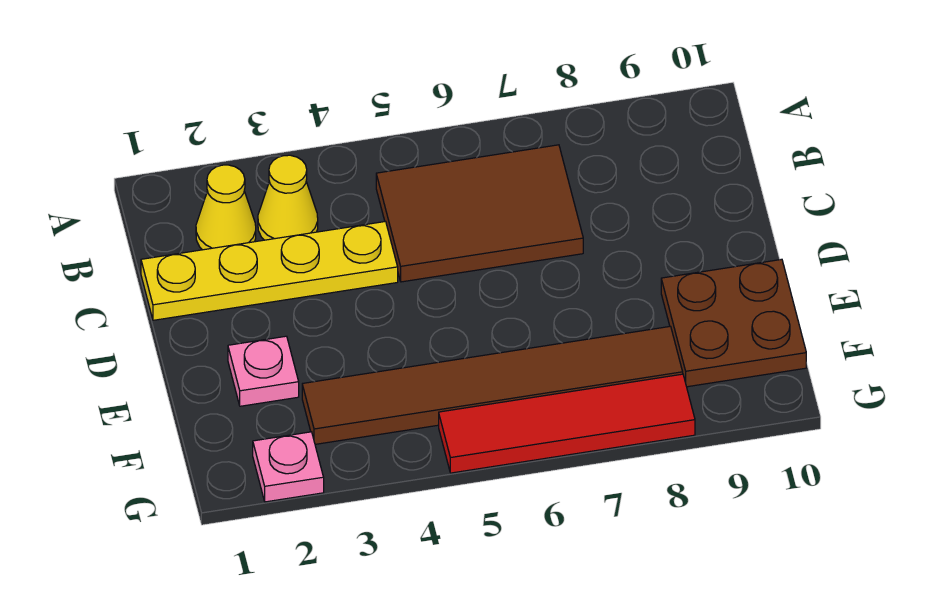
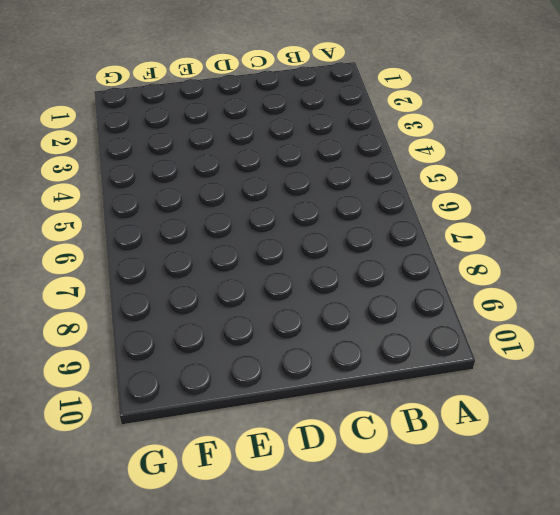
none -> yellow cone B2 level 1
none -> yellow cone B3 level 1

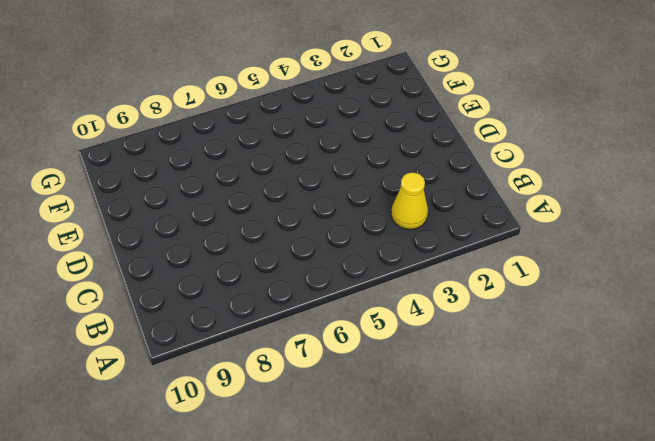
none -> yellow cone B2 level 1
none -> brown tile B5:C7 level 1

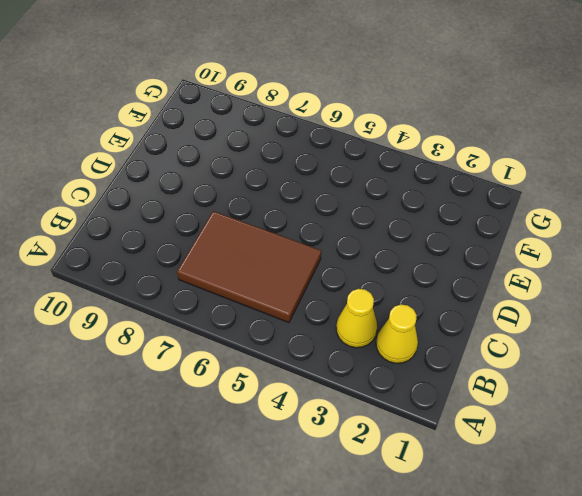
none -> yellow plate C1:C4 level 1
none -> pink plate E2 level 1

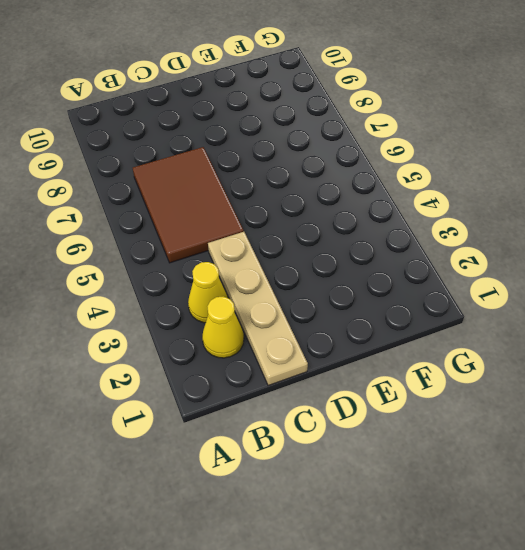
tan plate C1:C4 level 1 -> yellow plate C1:C4 level 1
none -> pink plate E2 level 1
none -> brown plate E9:F10 level 1

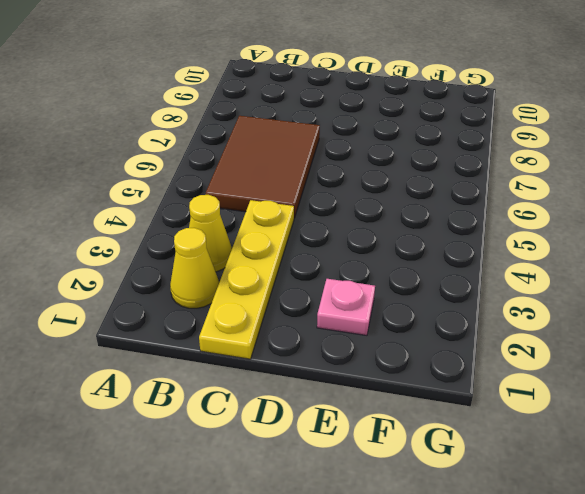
none -> brown plate E9:F10 level 1
none -> brown tile F3:F8 level 1

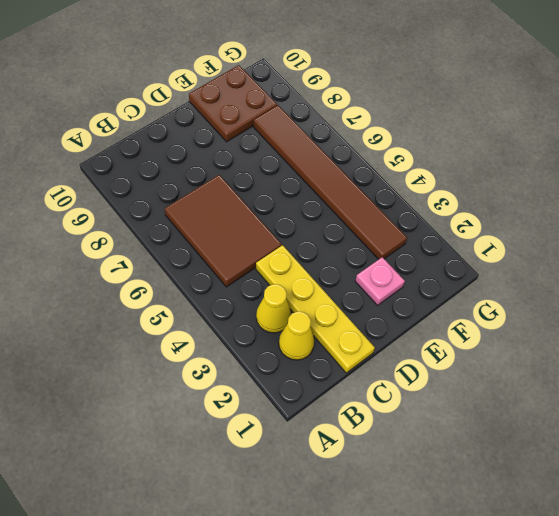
none -> pink plate G2 level 1
none -> red tile G5:G8 level 1

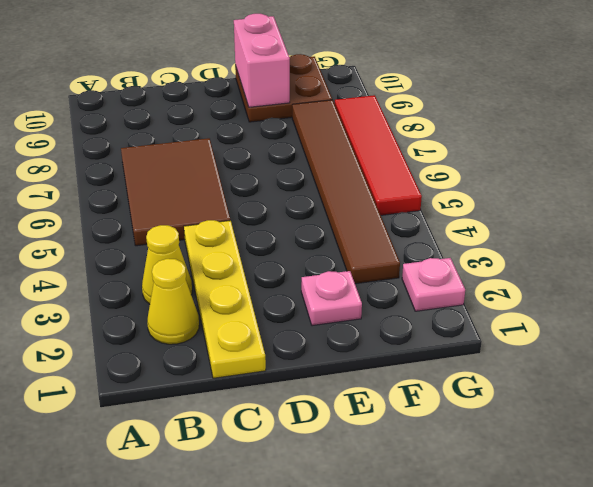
pink brick E9:E10 level 2 -> none

